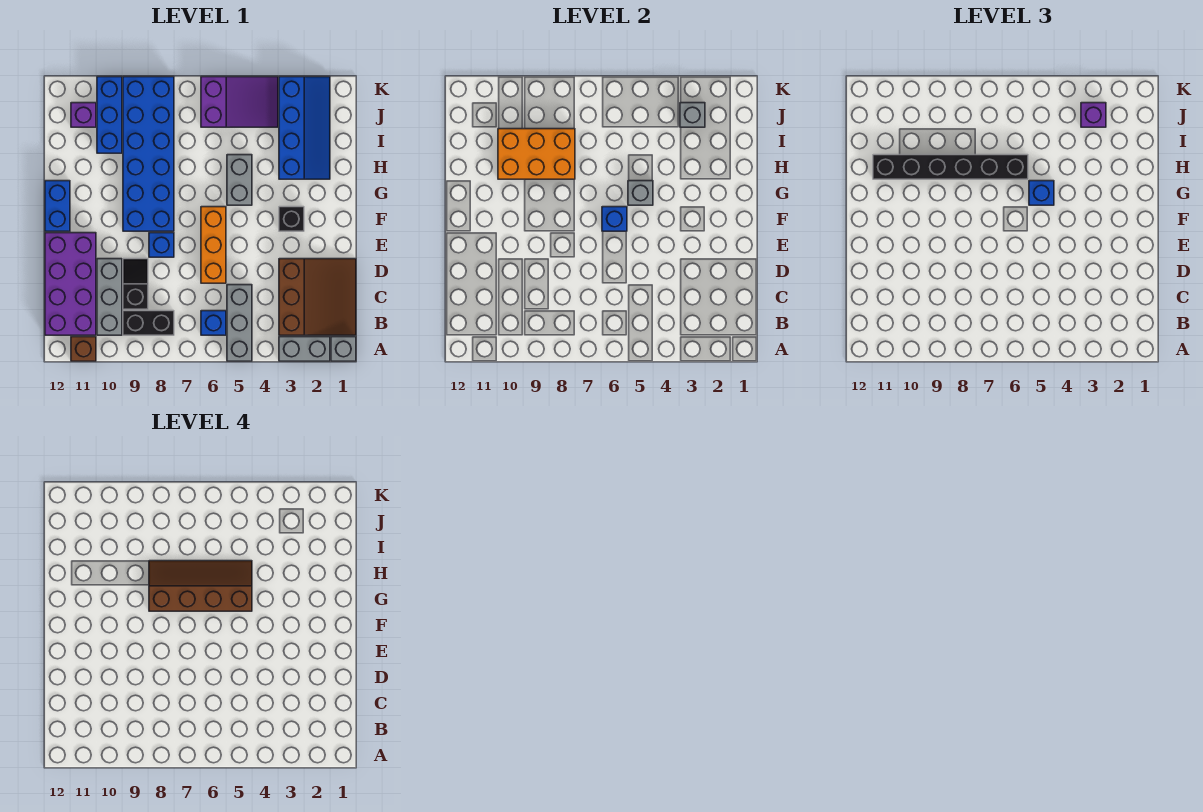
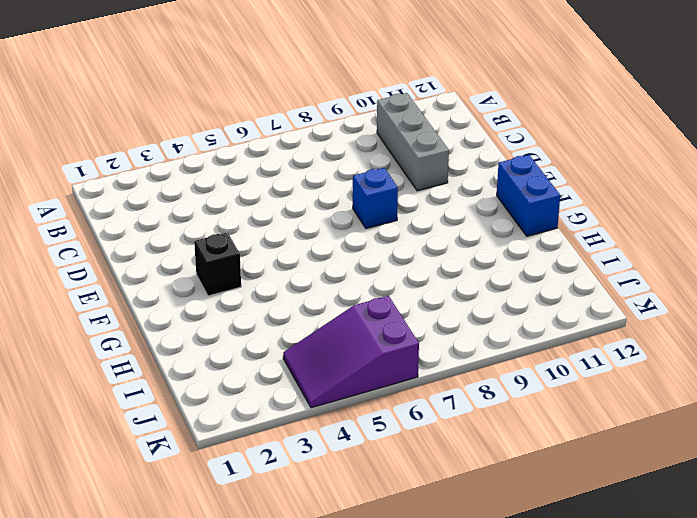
none -> grey brick A1 level 1
none -> grey brick A2:A3 level 1
none -> grey brick A5:C5 level 1

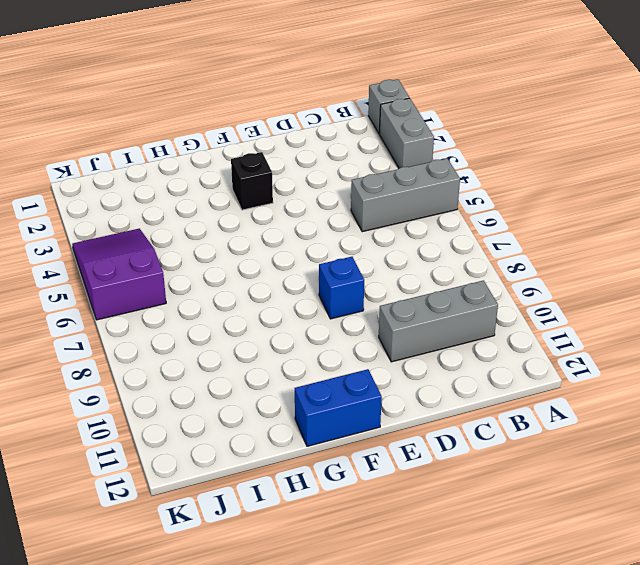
none -> brown brick A11 level 1
none -> brown slope B1:D3 level 1 top 3
none -> blue brick B6 level 1

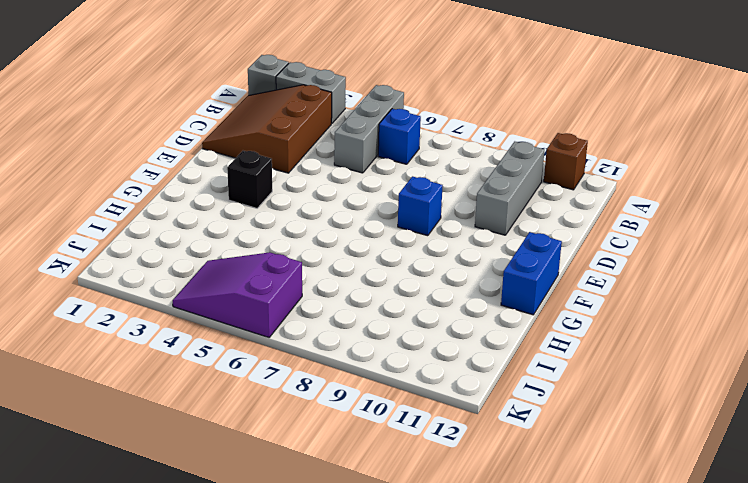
none -> black brick B8:B9 level 1
none -> purple brick B11:E12 level 1
none -> black slope C9:D9 level 1 top C

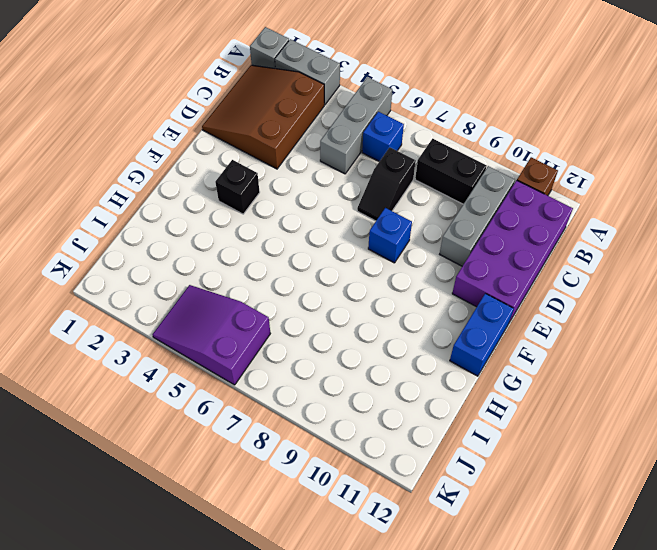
black slope C7:D7 level 1 top C -> black slope C9:D9 level 1 top C
none -> orange brick D6:F6 level 1
none -> blue brick F8:K9 level 1
none -> grey brick G5:H5 level 1

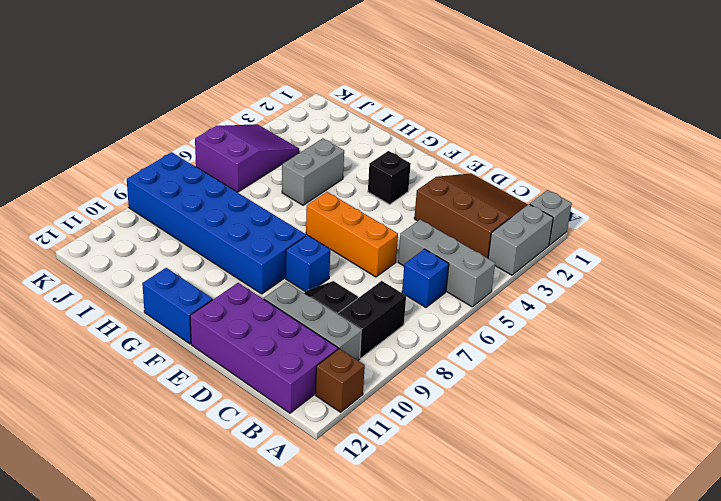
grey brick H4:H5 level 1 -> grey brick G5:H5 level 1
none -> blue slope H2:K3 level 1 top 3
none -> blue brick I10:K10 level 1
none -> purple brick J11 level 1

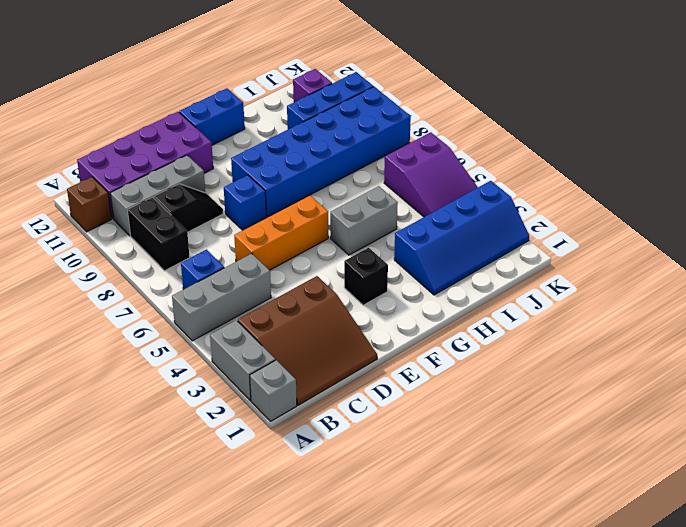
none -> blue brick F6 level 2
none -> grey brick G5 level 2
none -> orange brick H8:I10 level 2

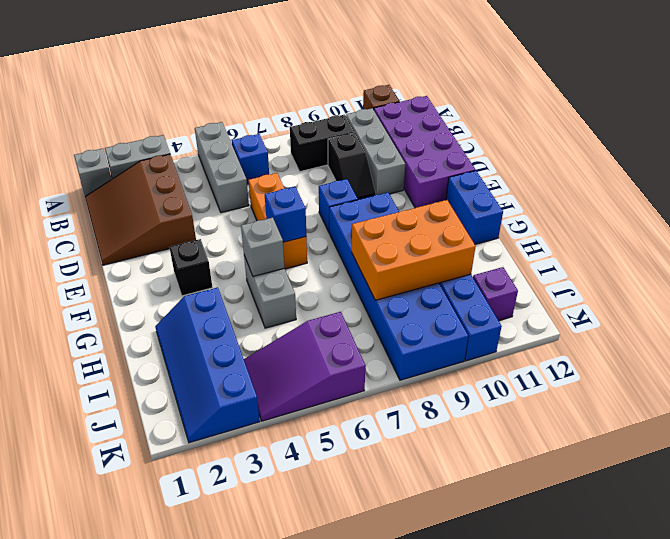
none -> grey brick J3 level 2
none -> blue brick G5 level 3
none -> black brick H6:H11 level 3

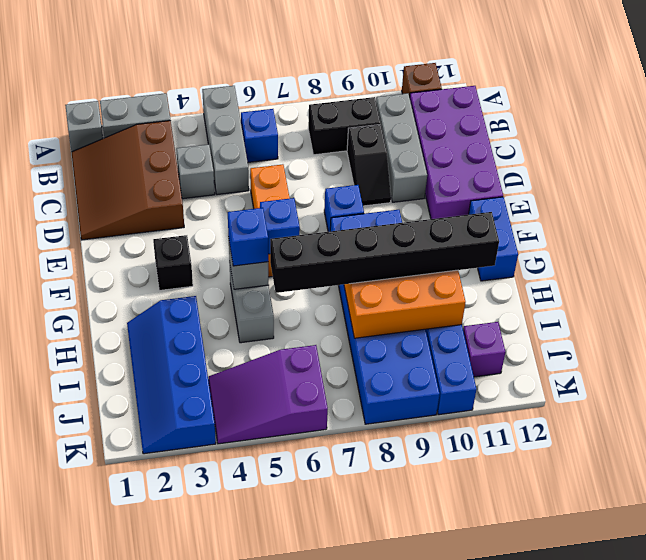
grey brick C4 level 1 -> grey brick J3 level 2
none -> purple brick J3 level 3
none -> brown slope G5:H8 level 4 top G

